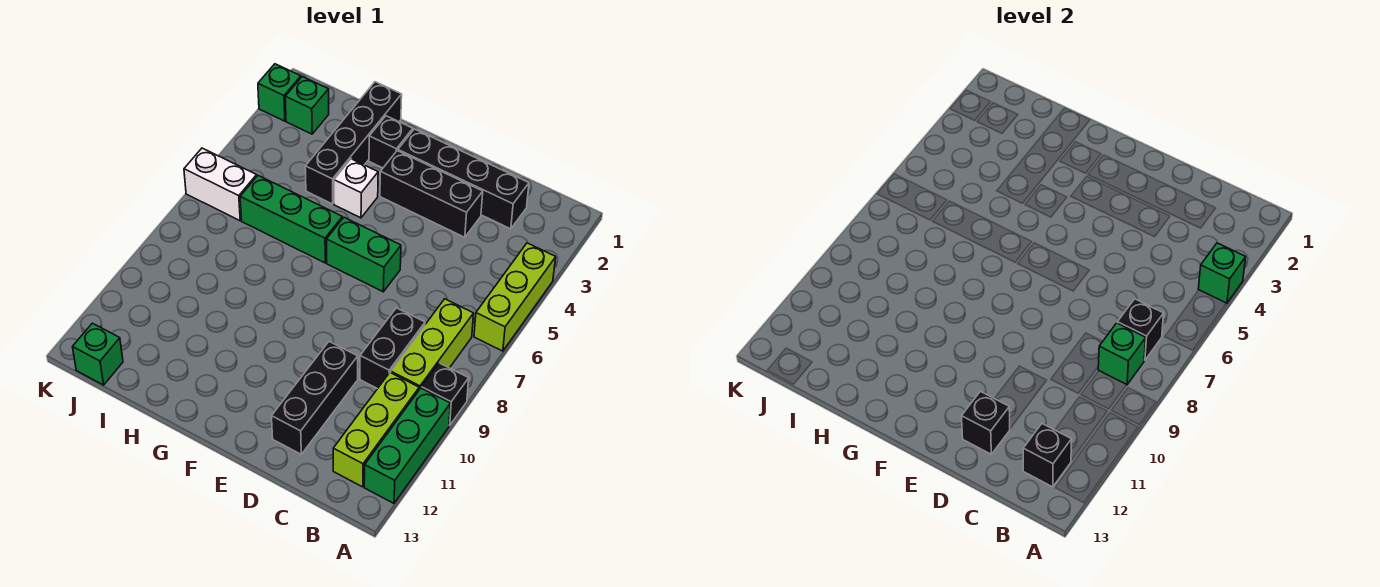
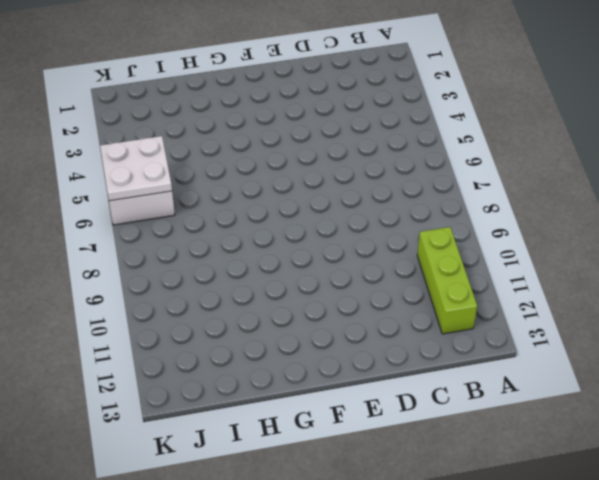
white plate J5:K6 level 2 -> none
none -> lime brick A4:A6 level 1
none -> black brick A9 level 1
none -> green brick A10:A12 level 1

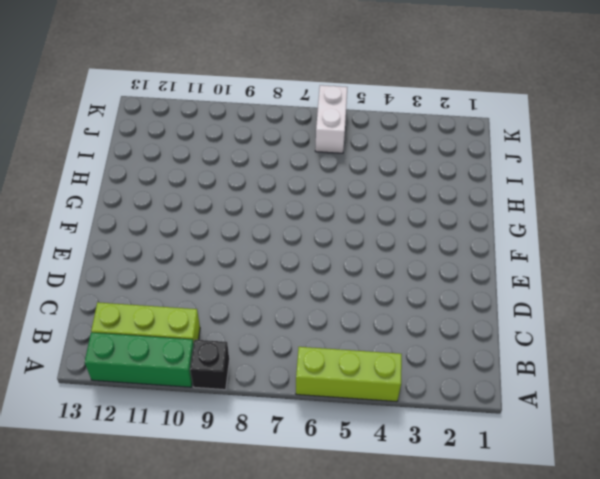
none -> lime brick B7:B9 level 1
none -> black brick C2:F2 level 1
none -> black brick C8:C9 level 1

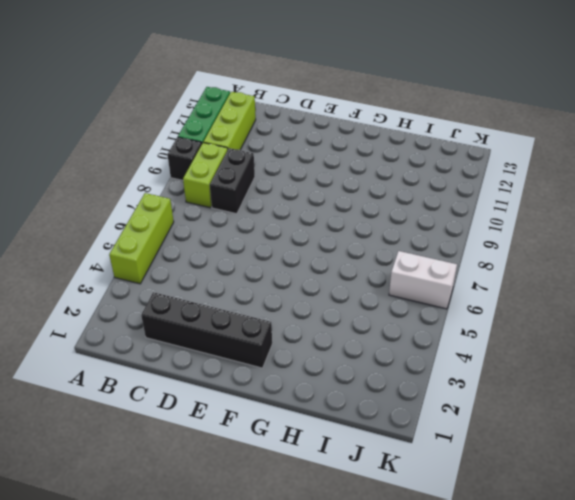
lime brick B8:B9 level 1 -> lime brick B7:B9 level 1
none -> black brick D3:F3 level 1
none -> black brick D10:D12 level 1
none -> green brick E6:F6 level 1

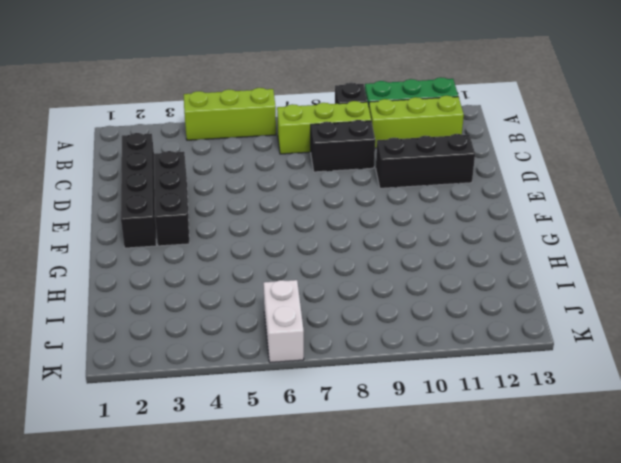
none -> green brick E6:F6 level 1
none -> black brick G2 level 1
none -> white brick G4 level 1

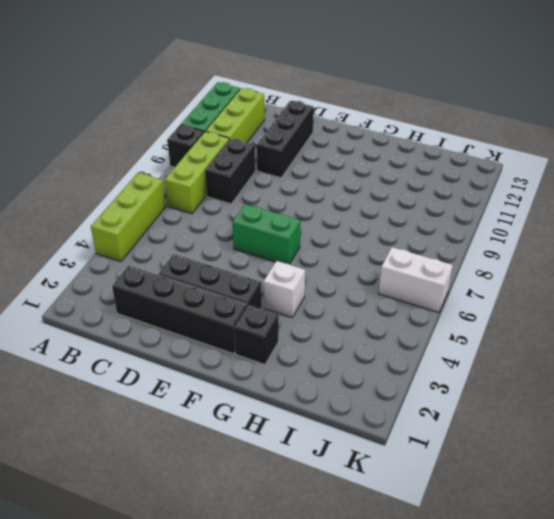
none -> green brick G6:I6 level 1
none -> black brick H1:H4 level 1
none -> green brick J2 level 1

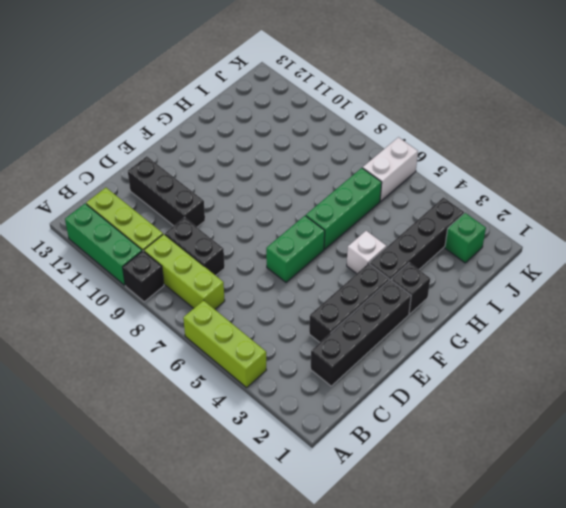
black brick G3:J3 level 1 -> black brick H1:H4 level 1
none -> green brick J13 level 1
none -> green brick K2 level 1
none -> green brick A4 level 2

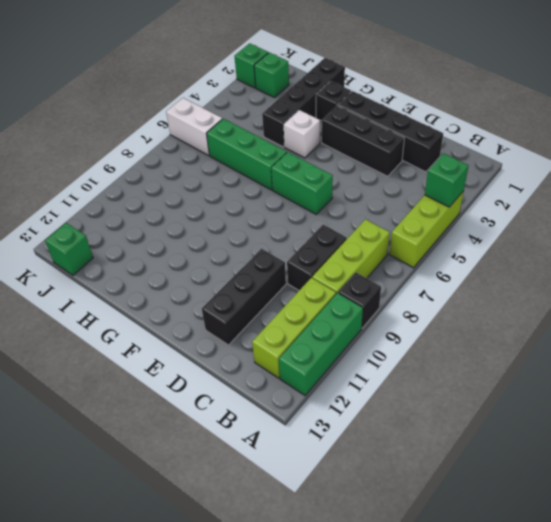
none -> black brick B7 level 2
none -> green brick B8 level 2
none -> black brick B12 level 2

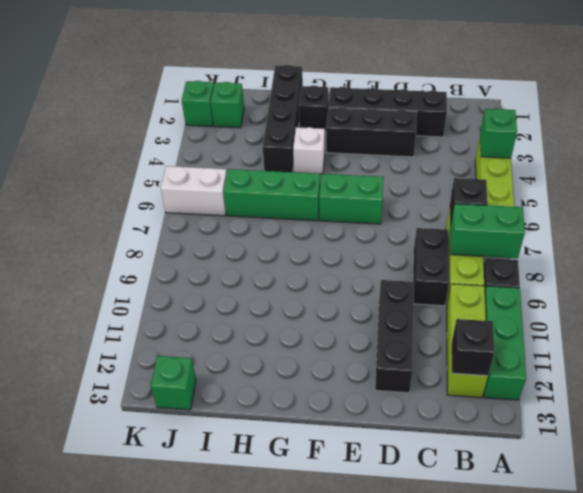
green brick A8:B8 level 2 -> green brick B8 level 2
none -> black brick D12 level 2

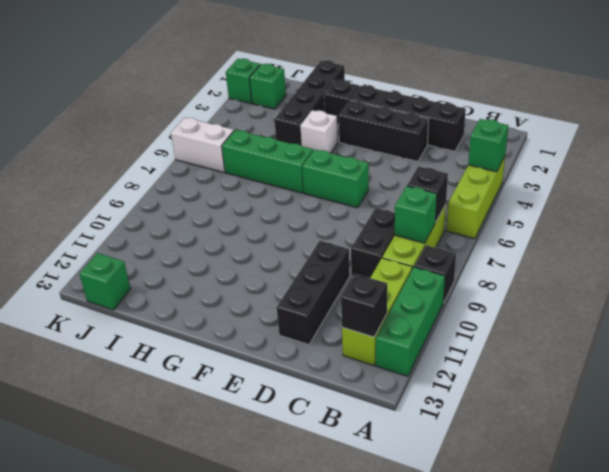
none -> black brick D12 level 2

